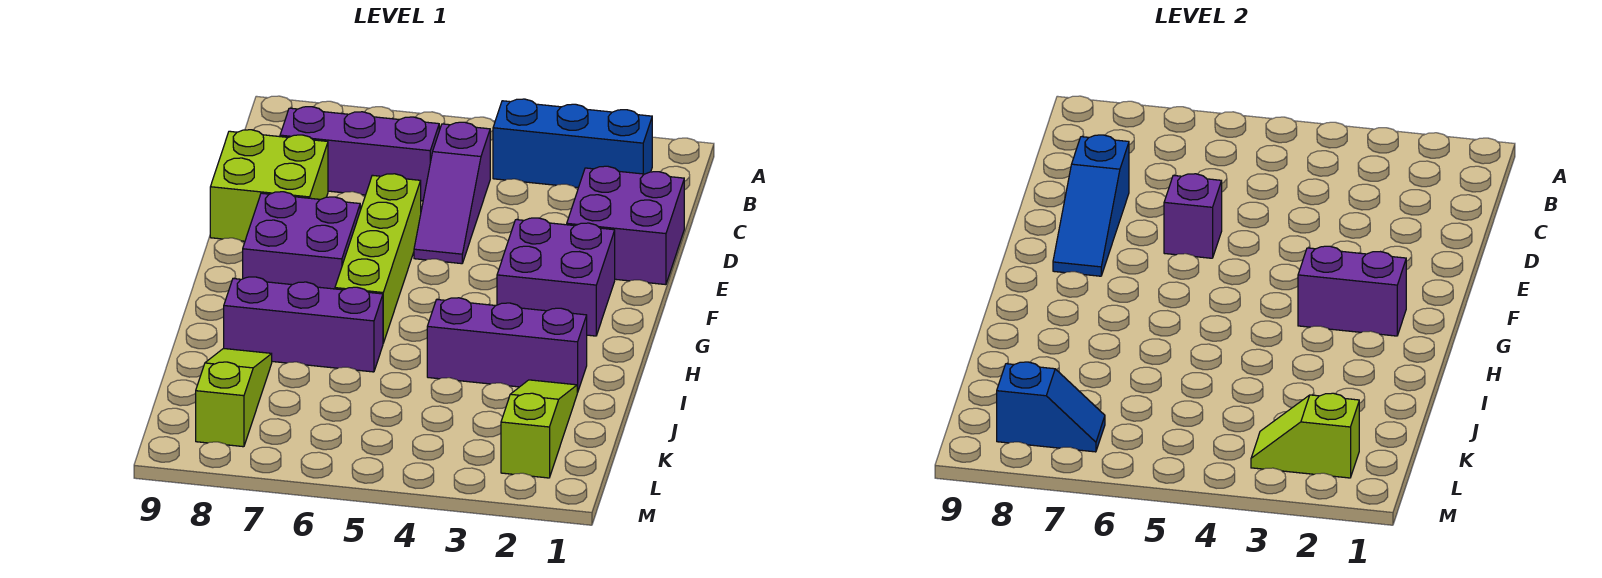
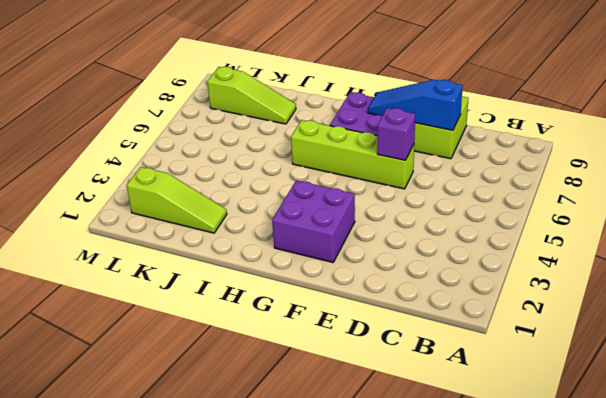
none -> blue brick B2:B4 level 1
none -> purple slope C5:E5 level 1 top C
none -> purple brick C6:C8 level 1

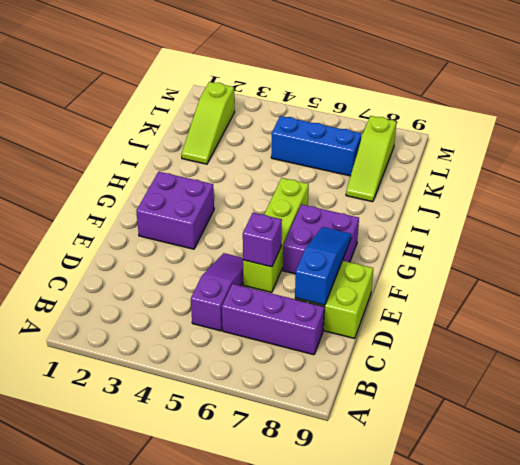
blue brick K5:K7 level 1 -> blue brick B2:B4 level 1
none -> purple brick D1:E2 level 1
none -> purple brick I2:I4 level 1
none -> purple brick I6:I8 level 1

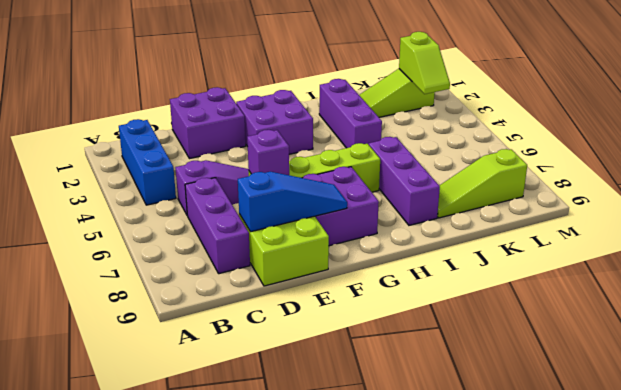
none -> purple brick G2:G3 level 2
none -> blue slope L7:L8 level 2 top 8

